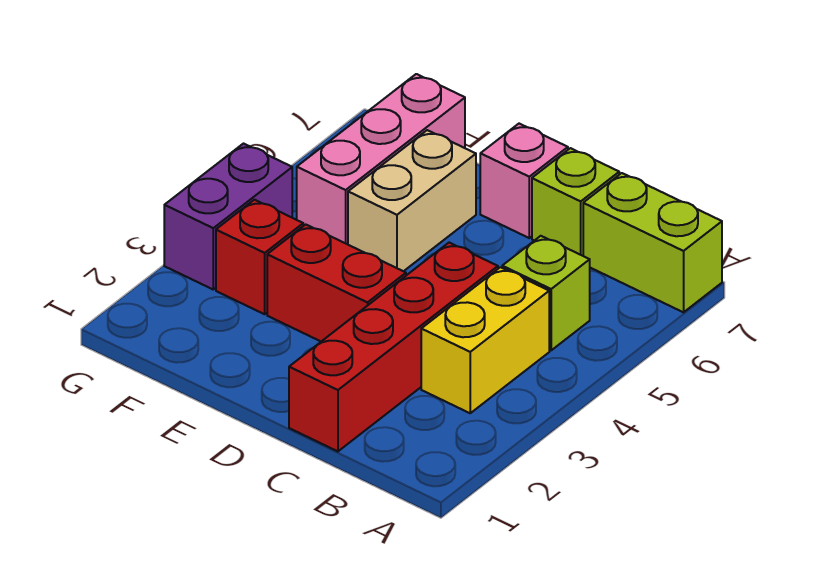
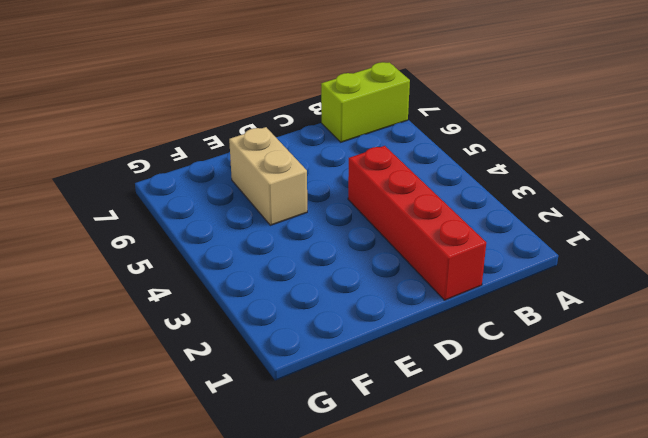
none -> yellow brick B3:B4 level 1
none -> lime brick B5 level 1

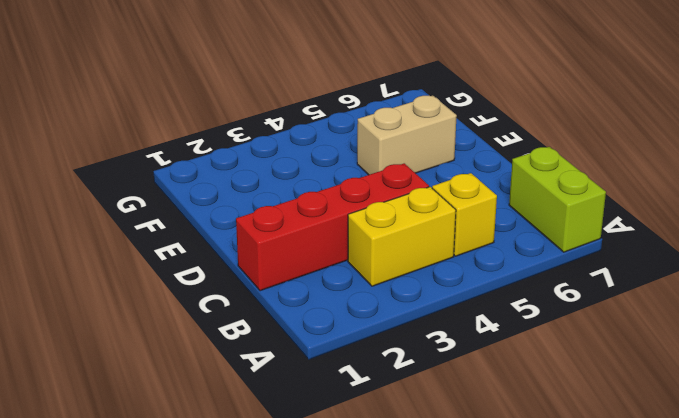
yellow brick B5 level 1 -> lime brick B5 level 1
none -> lime brick C7 level 1
none -> red brick D3:E3 level 1

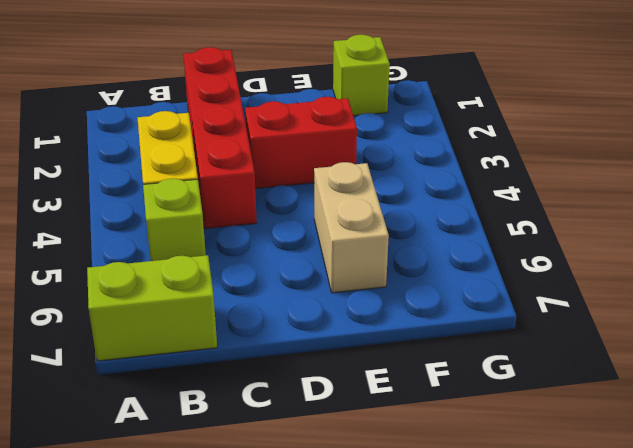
lime brick F1 level 1 -> lime brick C7 level 1
none -> pink brick D7 level 1
none -> red brick F3 level 1

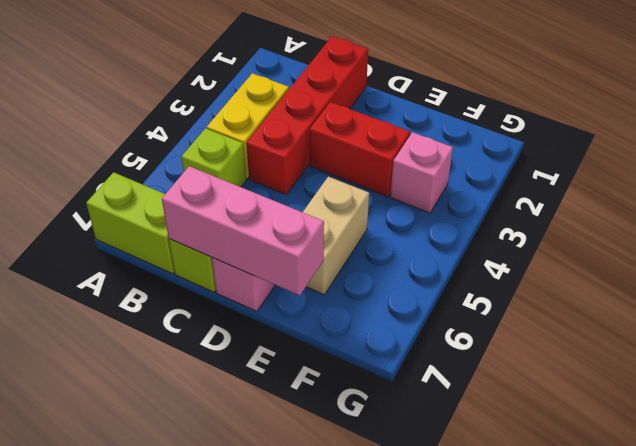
pink brick C7:E7 level 2 -> pink brick F5:F7 level 1
pink brick F3 level 1 -> red brick F3 level 1
none -> purple brick G3:G4 level 1

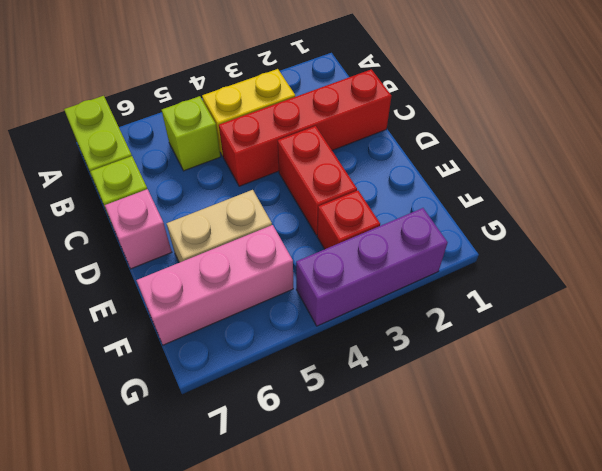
purple brick G2:G4 level 1 -> purple brick G3:G4 level 1

